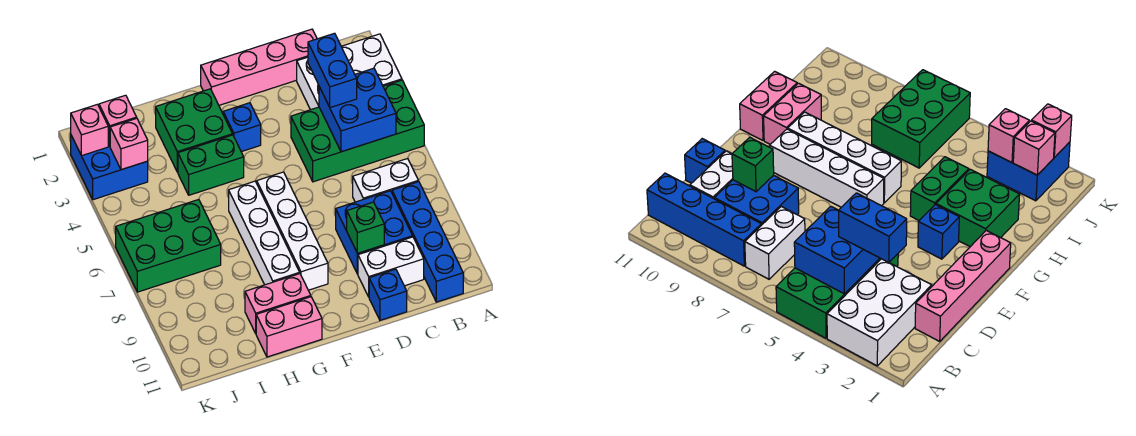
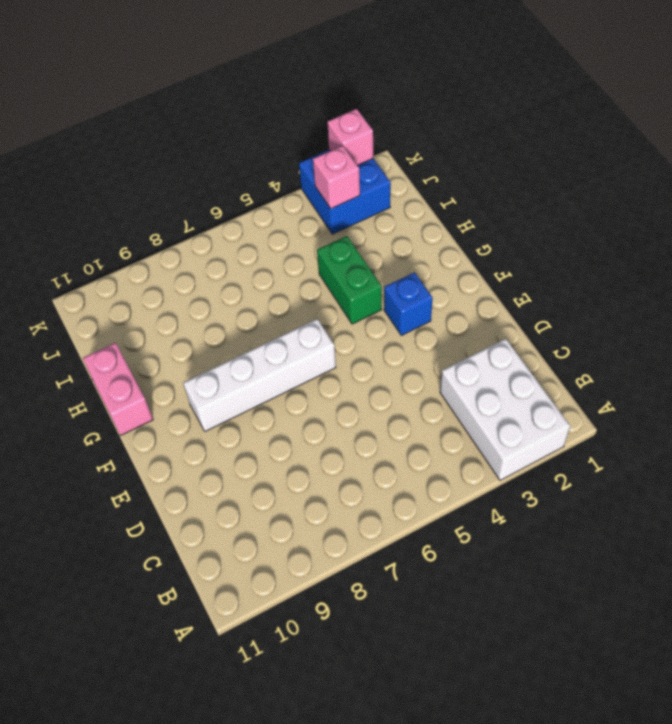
none -> green brick A4:D5 level 1
none -> white brick B7:C7 level 1
none -> blue brick B8:B11 level 1

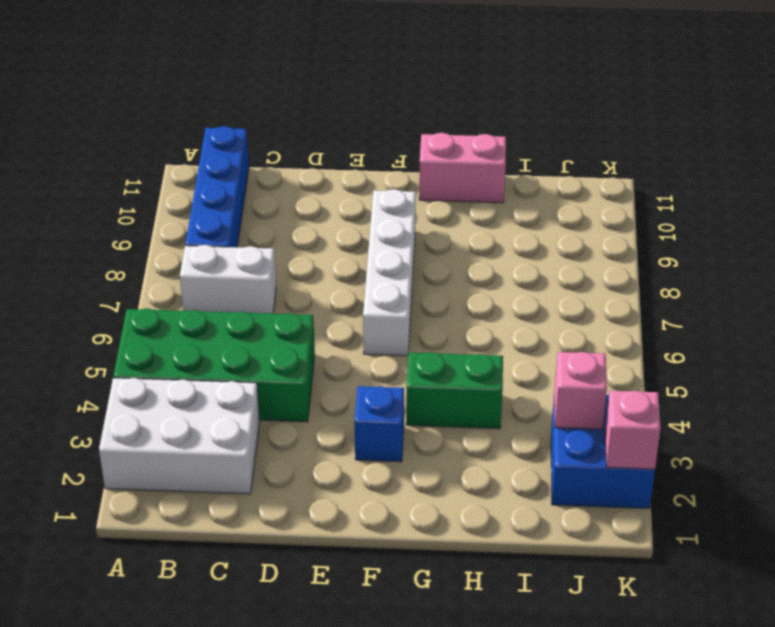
none -> pink brick C1:F1 level 1
none -> blue brick C8:D9 level 1
none -> white brick C10:D10 level 1

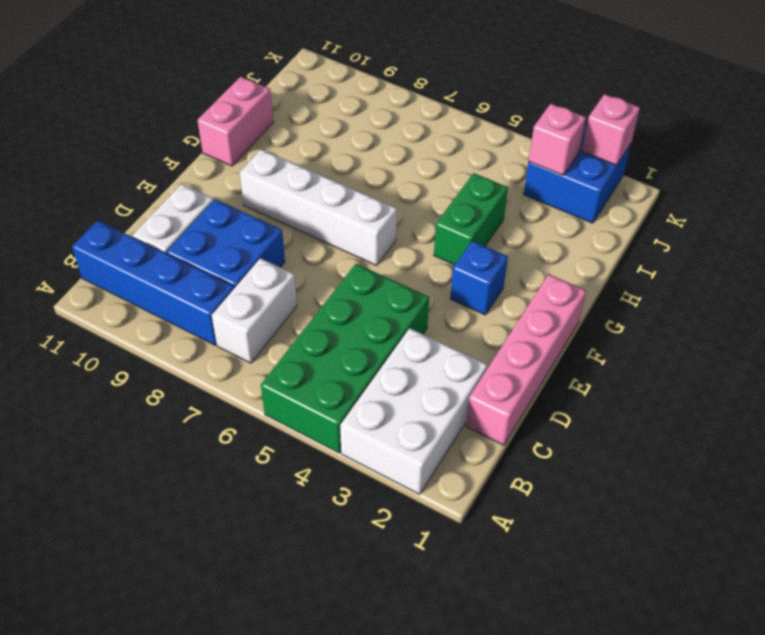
none -> blue brick D11 level 1
none -> green brick G2:H3 level 1
none -> white brick G6:G9 level 1

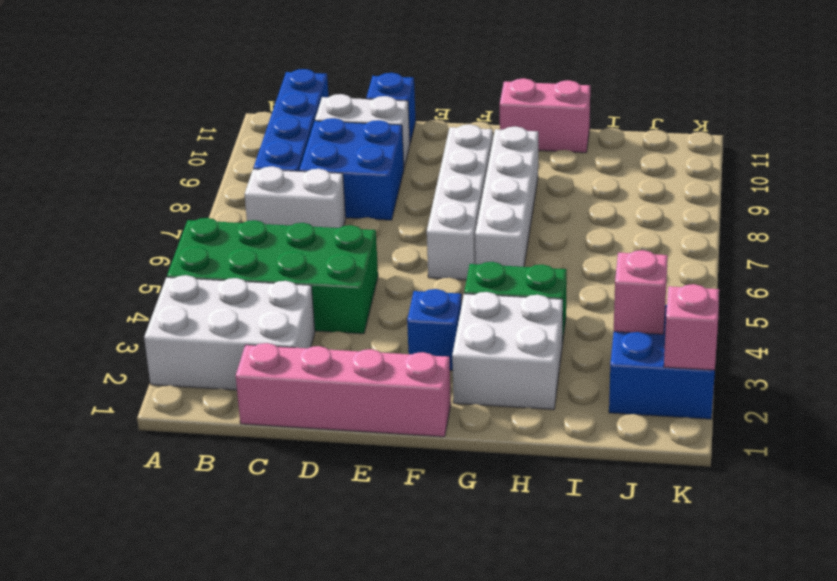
white brick G2:H3 level 1 -> green brick G2:H3 level 1
none -> pink brick G10:H10 level 1
none -> green brick I6:K7 level 1
none -> blue brick B4:C5 level 2

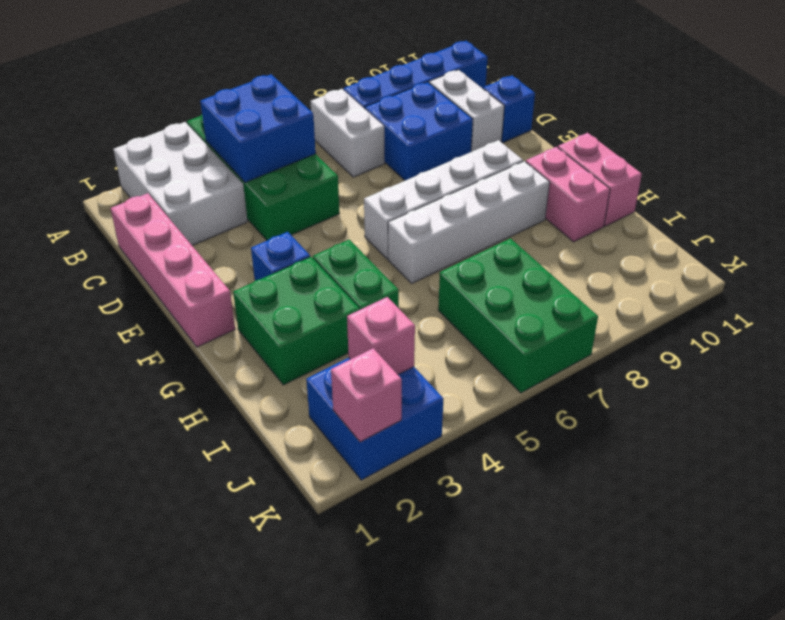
none -> green brick D9 level 2
none -> pink brick J2 level 2
none -> blue brick C3:C4 level 3

